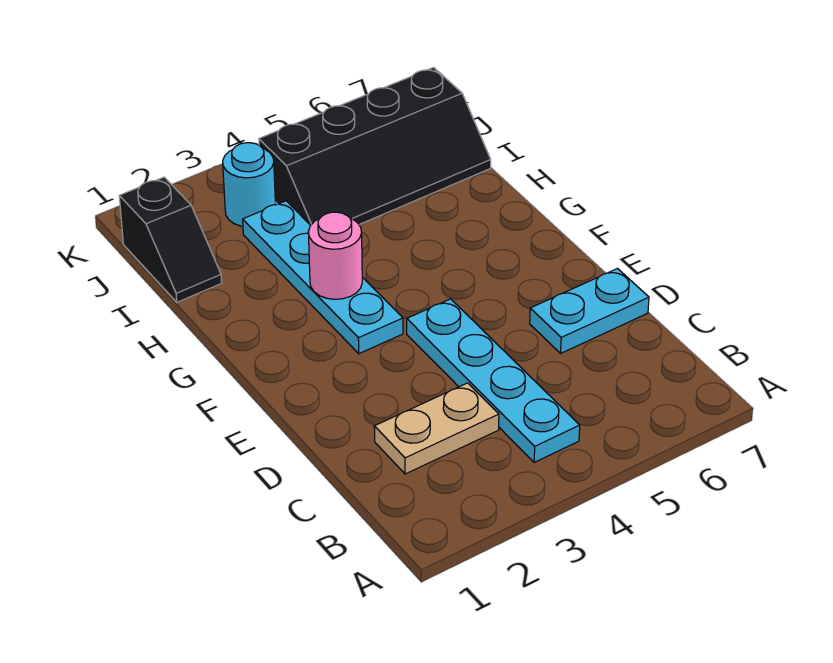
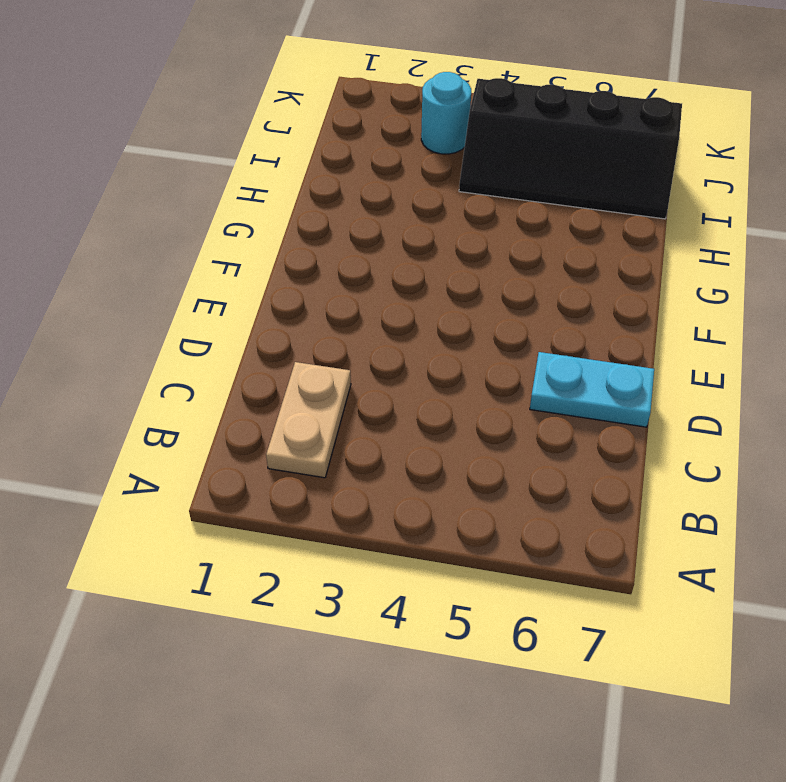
tan plate B2:C2 level 1 -> tan plate C2:C3 level 1
none -> cyan plate B4:E4 level 1
none -> cyan plate F3:I3 level 1

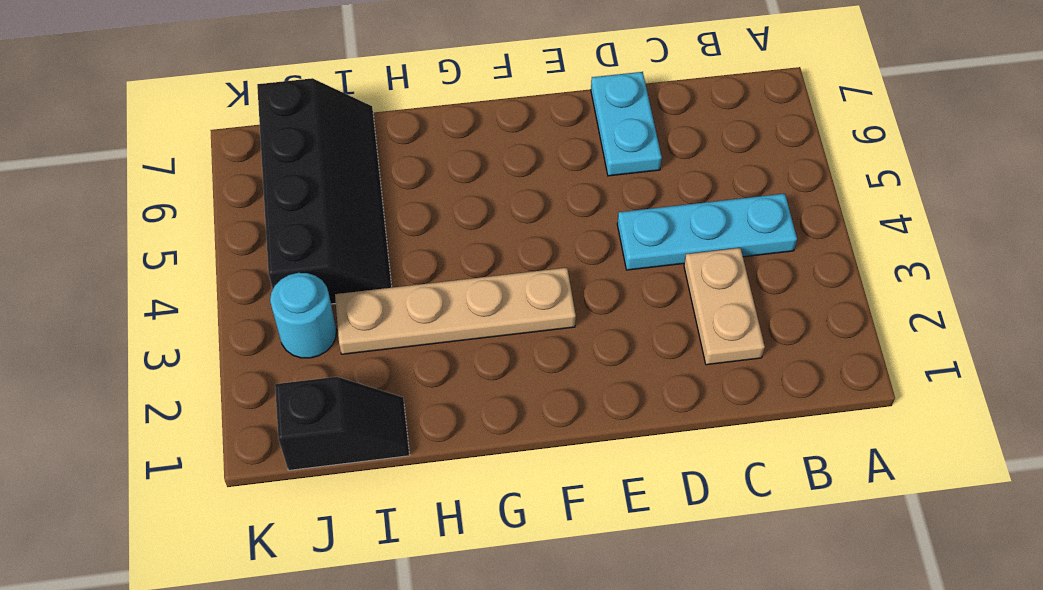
cyan plate B4:D4 level 1 -> cyan plate B4:E4 level 1
tan plate F3:I3 level 1 -> cyan plate F3:I3 level 1
none -> pink round brick G3 level 2

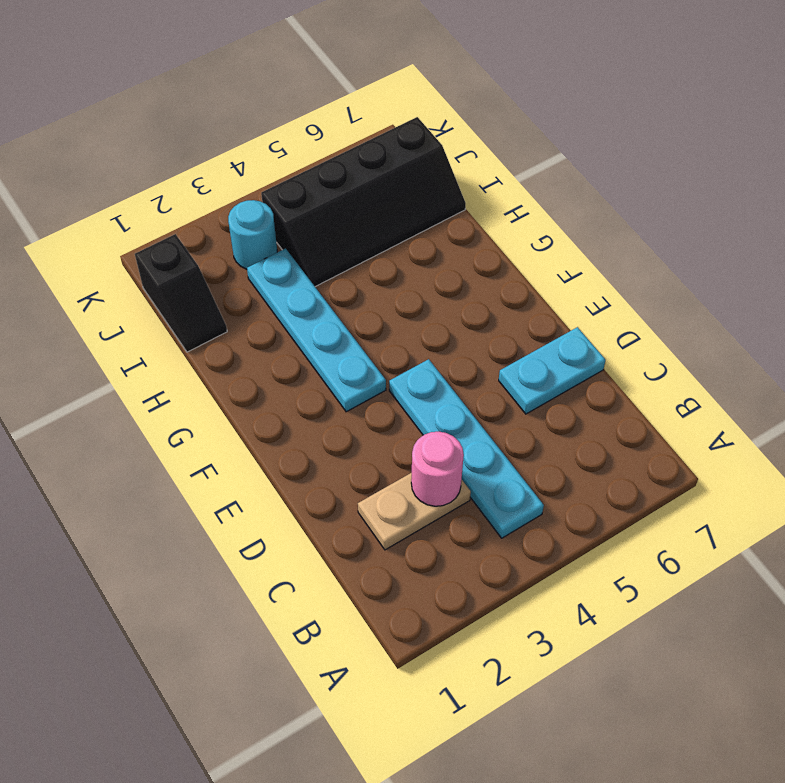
pink round brick C3 level 2 -> pink round brick G3 level 2

